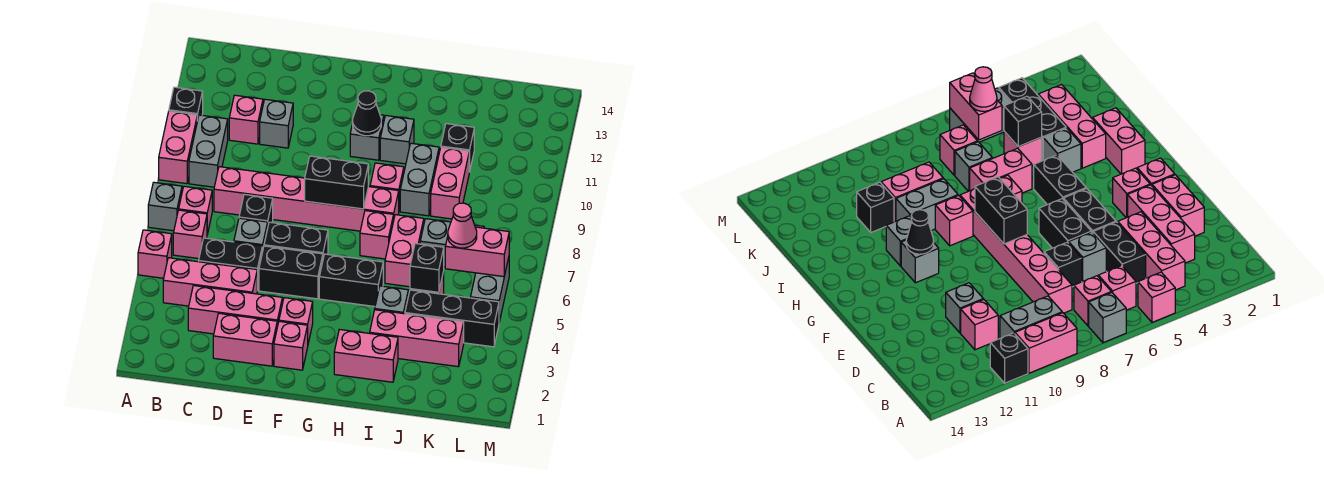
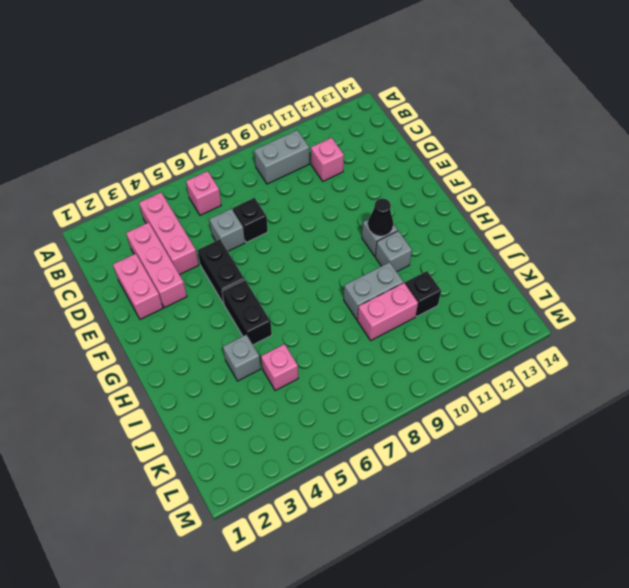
none -> pink brick A5 level 1
none -> grey brick A7 level 1
none -> pink brick A9:A10 level 1
none -> black brick A11 level 1

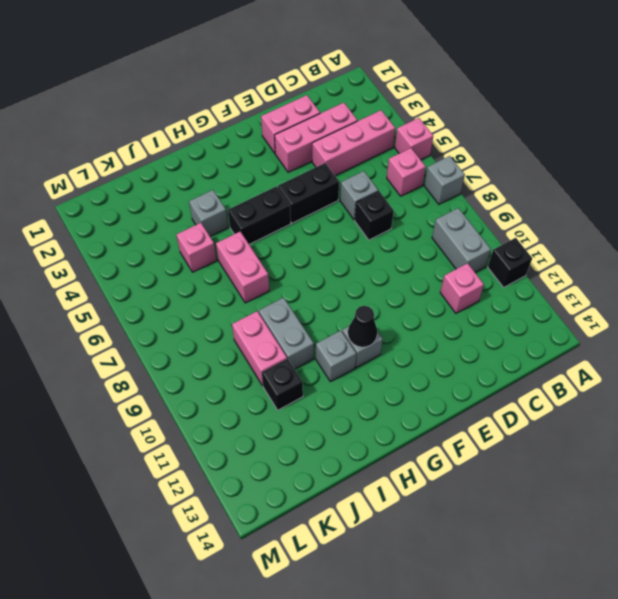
none -> pink brick A9:A10 level 1
none -> pink brick B7 level 1
none -> black brick C5:D5 level 1
none -> pink brick C8:H8 level 1

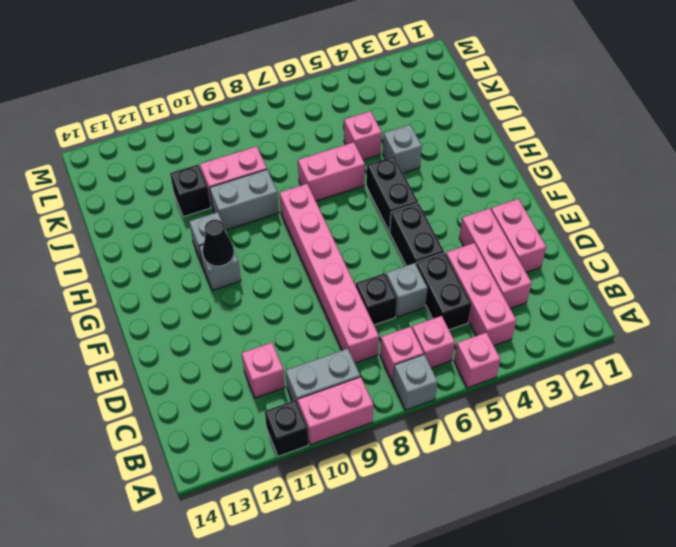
none -> grey brick D11 level 1
none -> black brick E6:F6 level 1
none -> pink brick F2 level 1
none -> pink brick F3 level 1

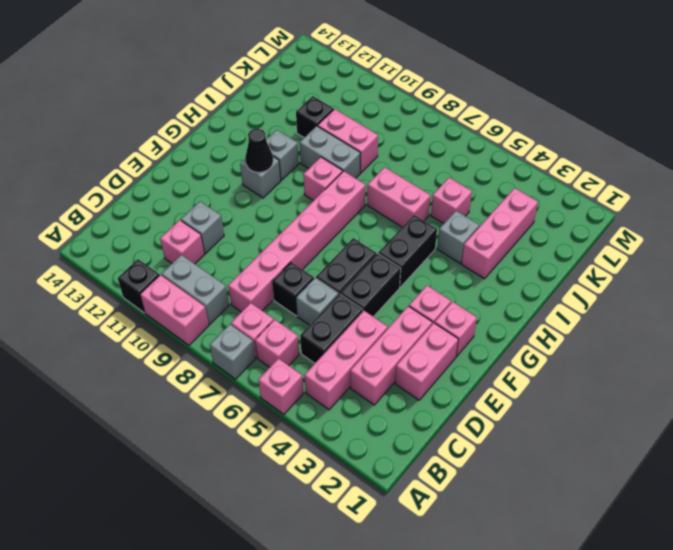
none -> pink brick H2:I2 level 1
none -> pink brick H7 level 1
none -> black brick J4:L4 level 1
none -> grey brick J7 level 1

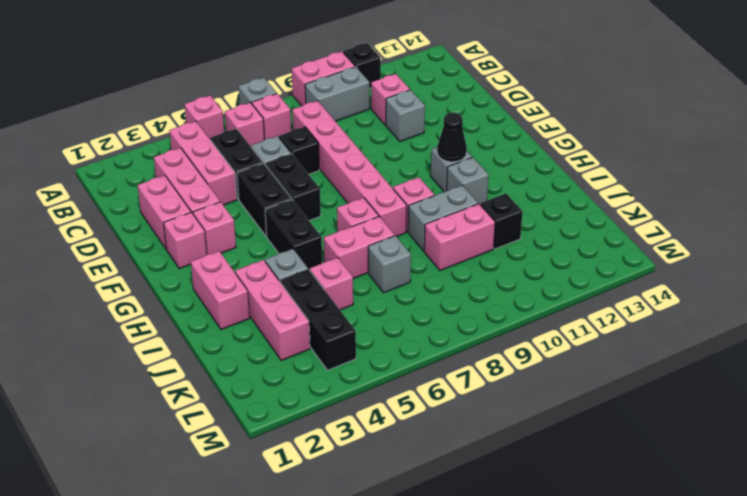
none -> pink brick K7 level 1
none -> grey brick L5:L6 level 1
none -> black brick F8:G8 level 2
none -> black brick J5 level 2

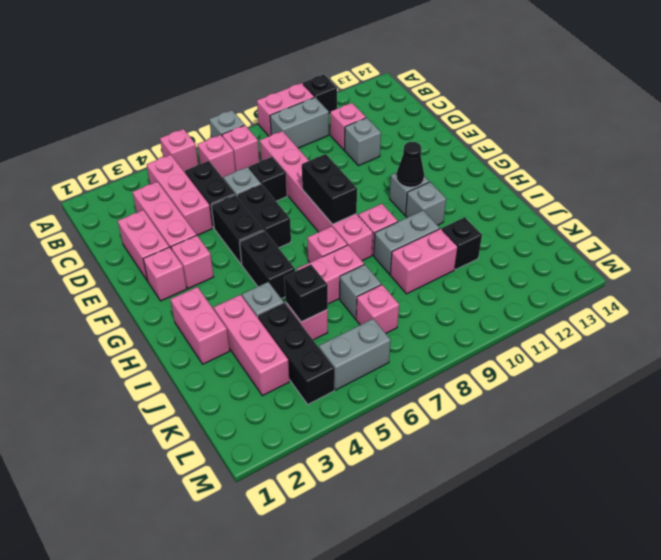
none -> pink brick K6:L6 level 2
none -> pink cone K6 level 3

